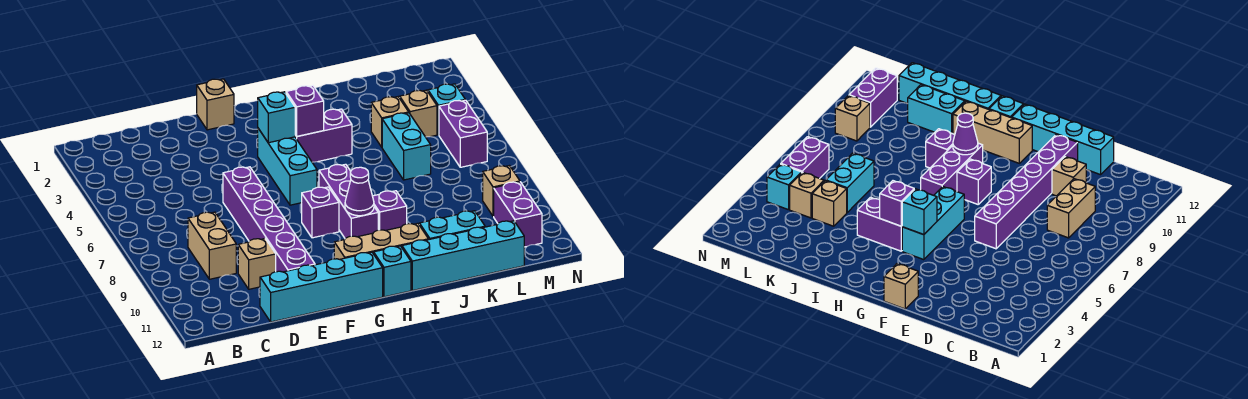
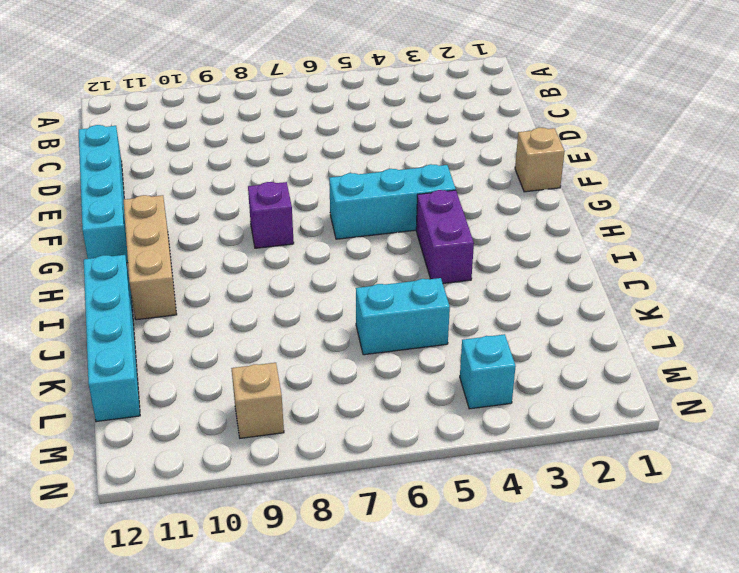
none -> tan brick C8:C9 level 1
none -> tan brick D10 level 1
none -> purple brick E6:E11 level 1

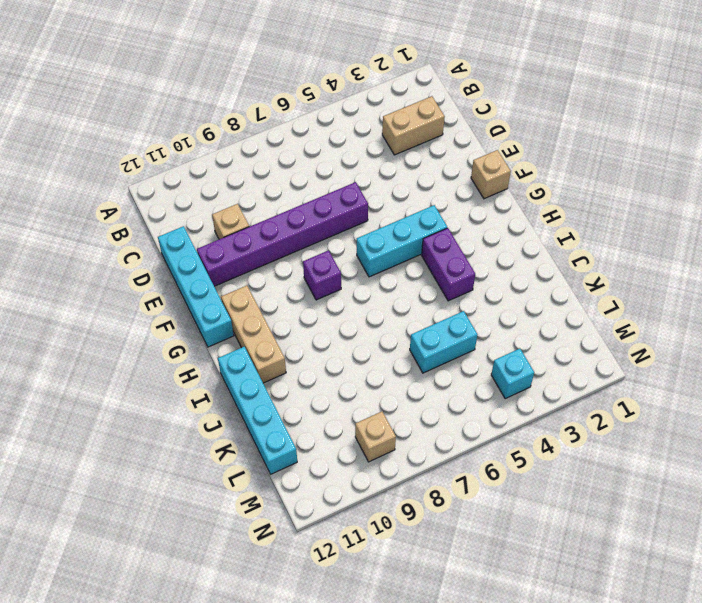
tan brick C2:C3 level 1 -> tan brick C8:C9 level 1
none -> purple brick H7:H9 level 1
none -> cyan brick H12 level 1
none -> purple brick I9 level 1

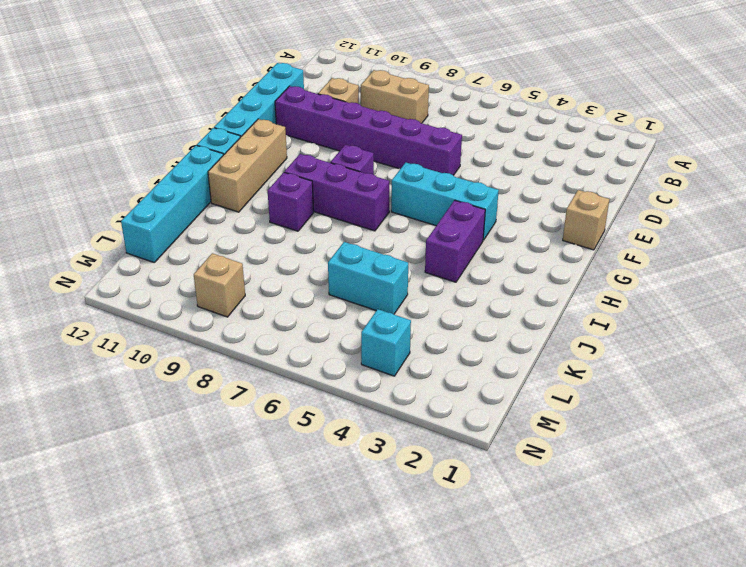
none -> cyan brick J11:K11 level 1
none -> tan brick K4 level 1
none -> tan brick L4 level 1

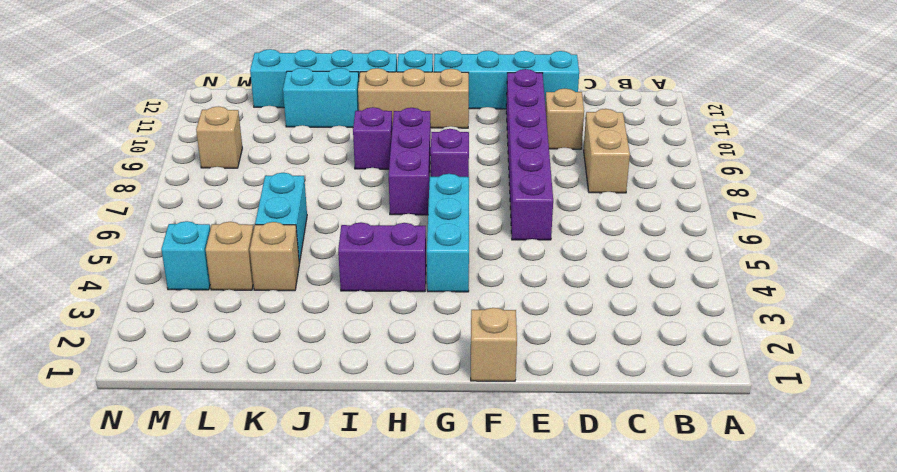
none -> purple brick M5:M6 level 1
none -> purple brick M10:M11 level 1
none -> cyan brick G4 level 2

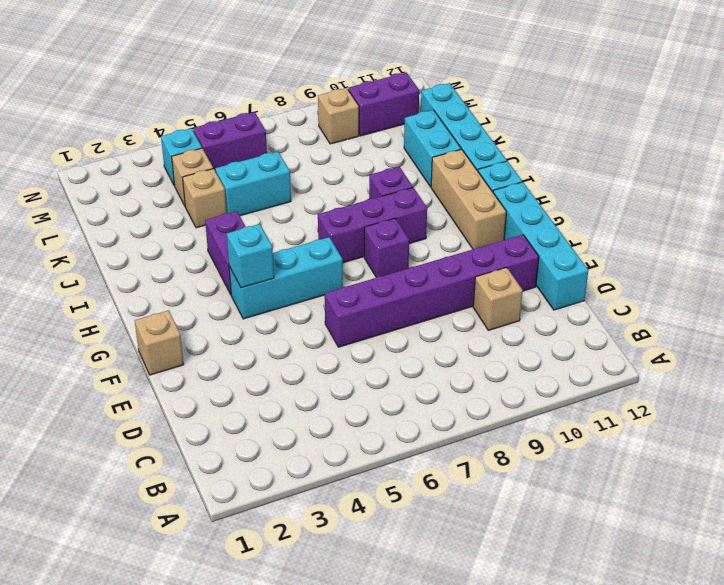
none -> tan brick C8:C9 level 1
none -> purple brick H4 level 2
none -> purple cone H9 level 2

